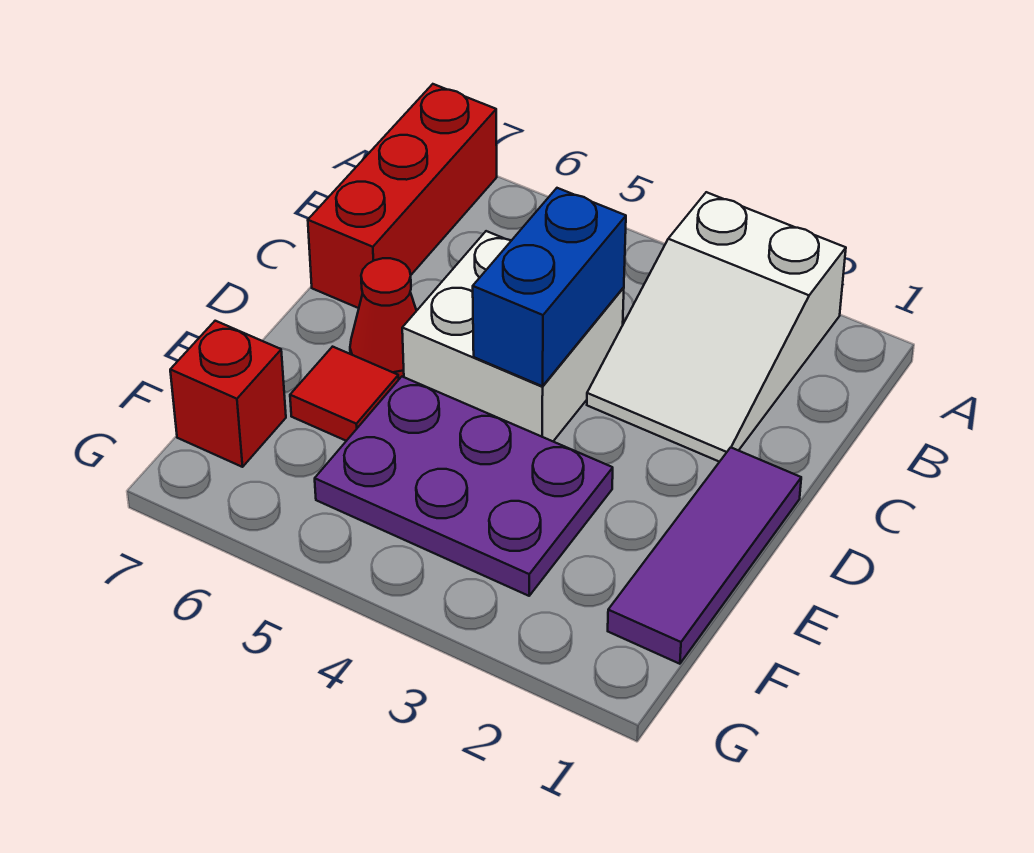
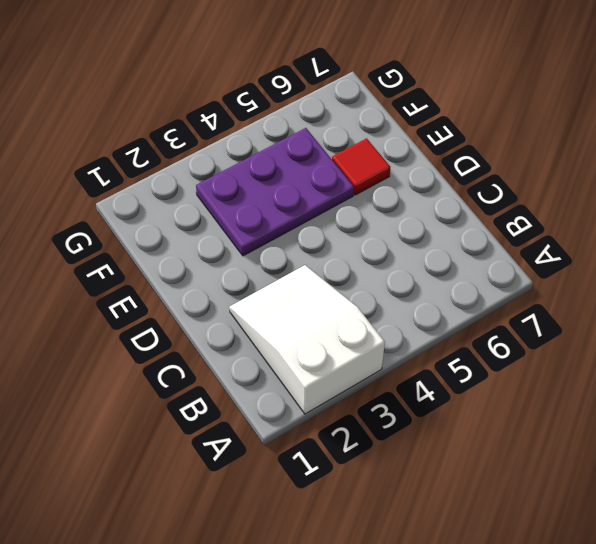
none -> red brick A7:C7 level 1
none -> white brick C4:D5 level 1

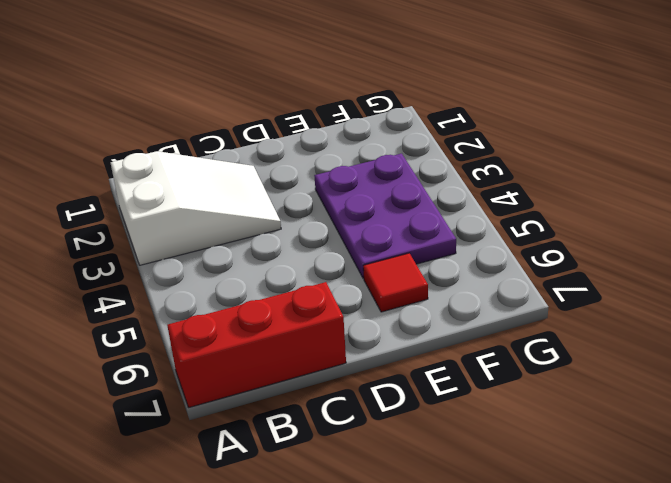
none -> white brick C4:D5 level 1
none -> purple tile D1:F1 level 1

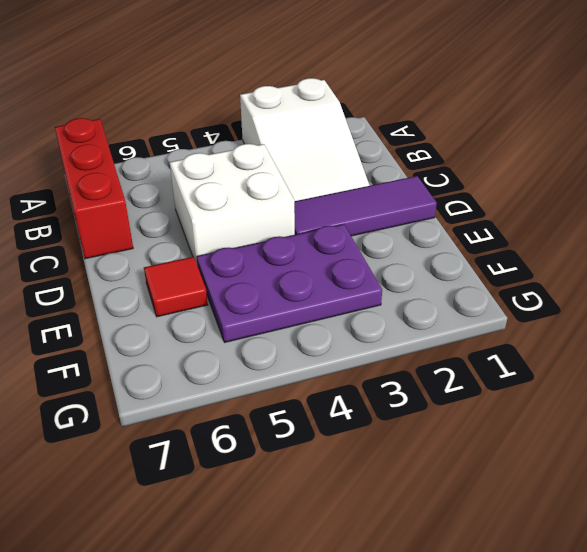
purple tile D1:D3 level 1 -> purple tile D1:F1 level 1
none -> red cone D6 level 1
none -> red brick F7 level 1

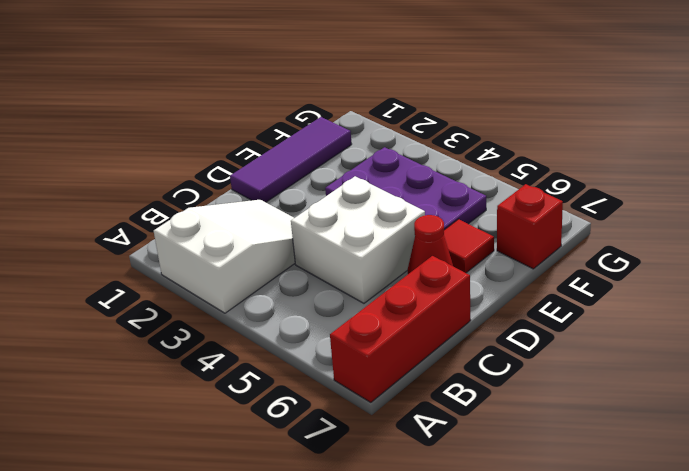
none -> blue brick C4:D4 level 2

